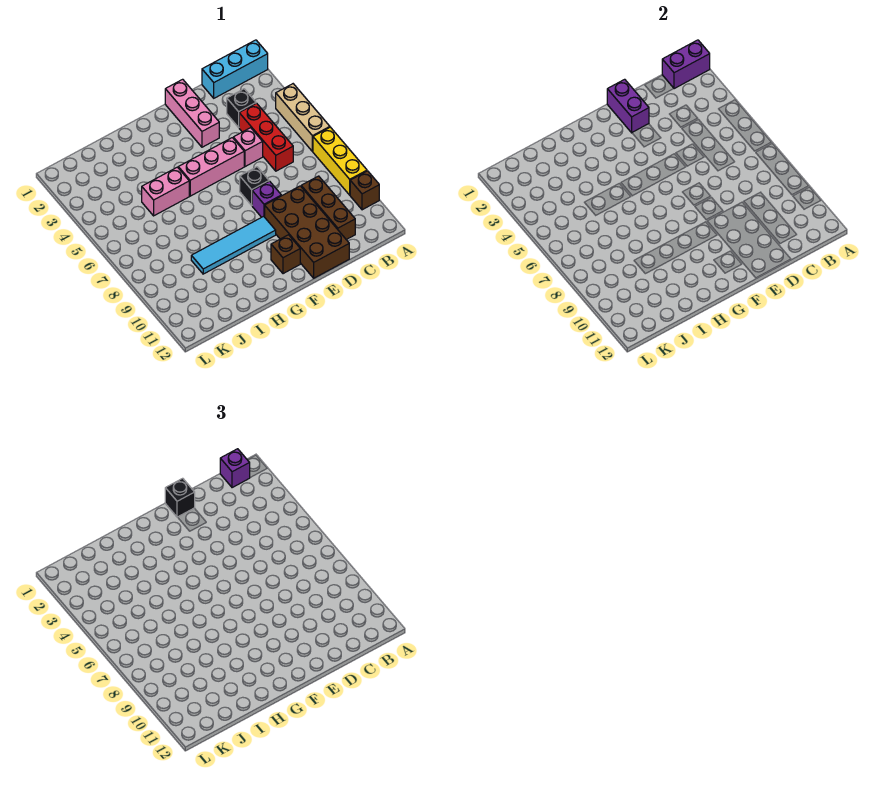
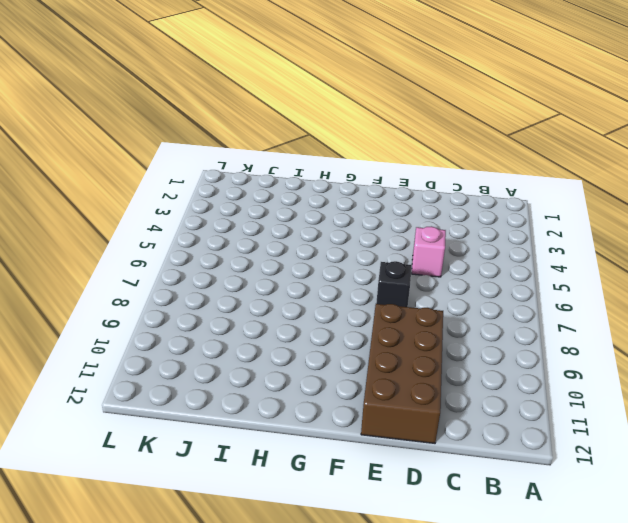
none -> cyan brick A1:C1 level 1
none -> tan brick A4:A6 level 1
none -> yellow brick A7:A9 level 1

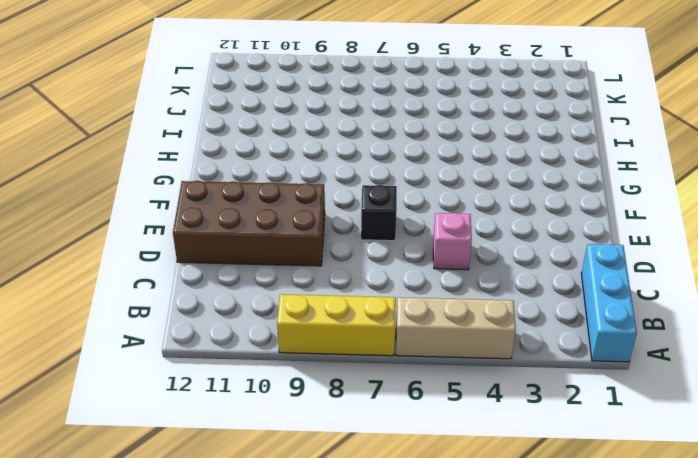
none -> brown brick A10 level 1
none -> black brick C3 level 1
none -> red brick C4:C6 level 1

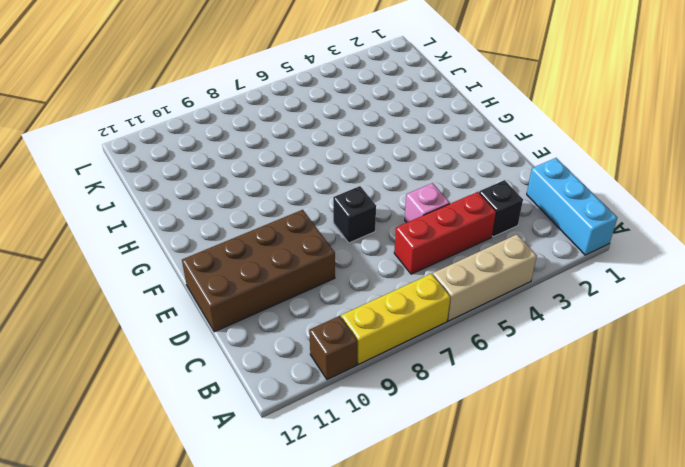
none -> brown brick C9:C11 level 1
none -> pink brick E1:E3 level 1
none -> pink brick E5:G5 level 1

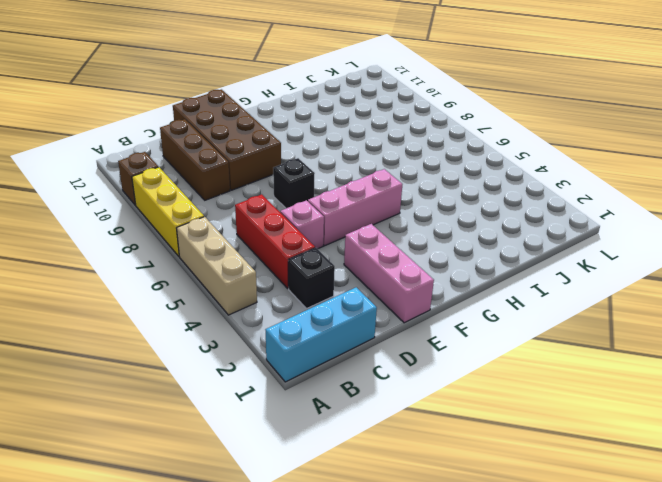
none -> purple brick E8 level 1
none -> cyan tile F9:I9 level 1
none -> brown brick F11 level 1

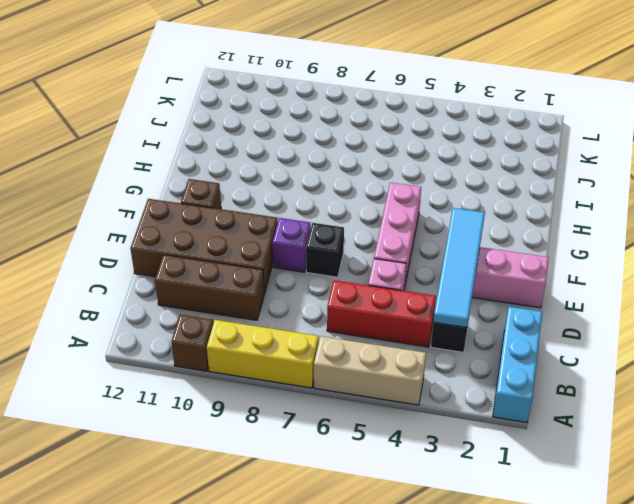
cyan tile C3:F3 level 2 -> cyan tile F9:I9 level 1
none -> pink brick H5:I5 level 1
none -> purple brick A1:B1 level 2
none -> purple brick E1:E2 level 2

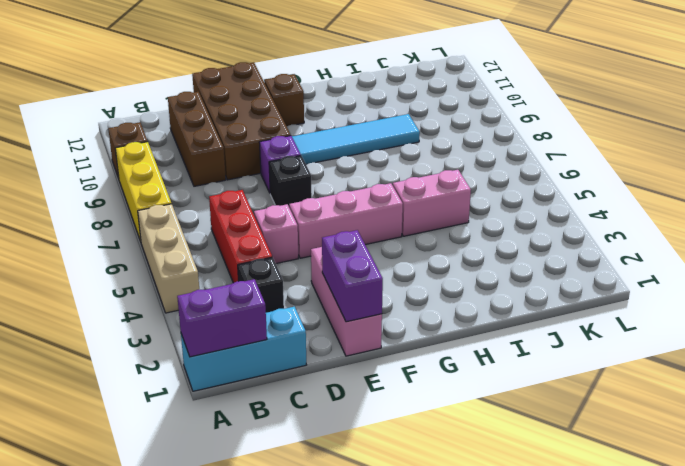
none -> purple brick B1 level 3
none -> black brick E1 level 3

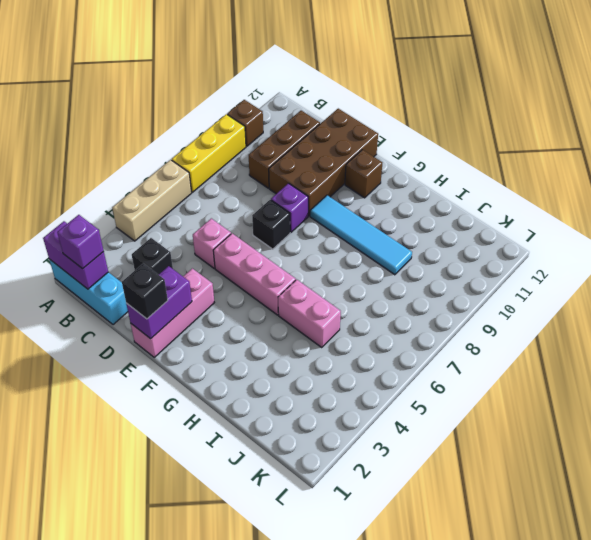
none -> red brick C4:C6 level 1

